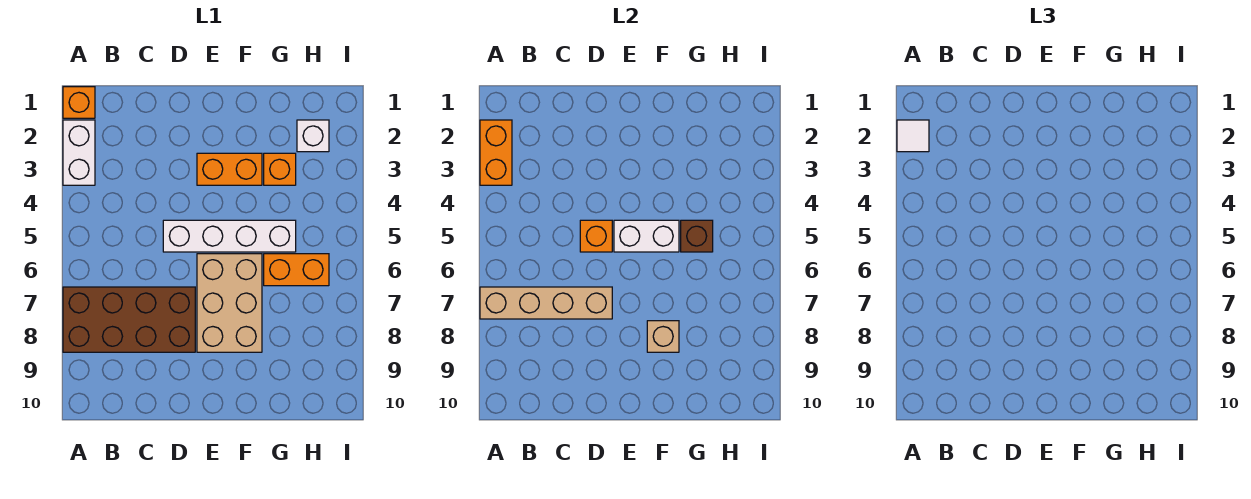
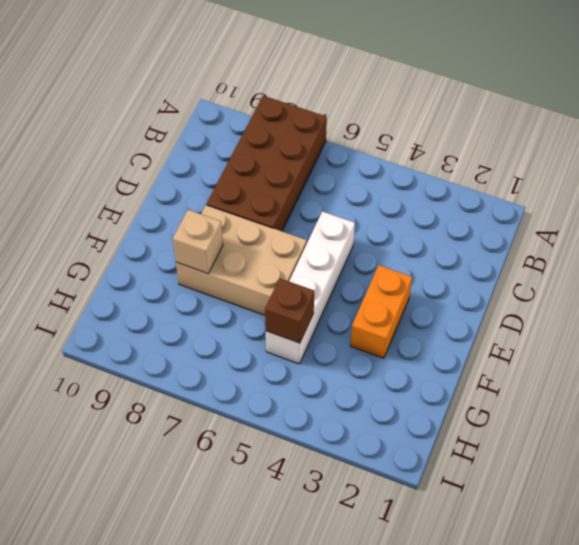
none -> orange brick A1 level 1
none -> white brick A2:A3 level 1
none -> orange brick G3 level 1

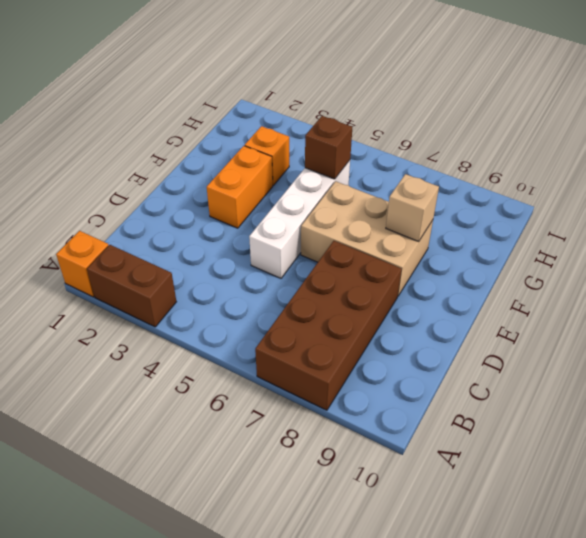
brown brick A2:A3 level 1 -> white brick A2:A3 level 1
none -> orange brick G6:H6 level 1
none -> white brick H2 level 1
none -> orange brick A2:A3 level 2

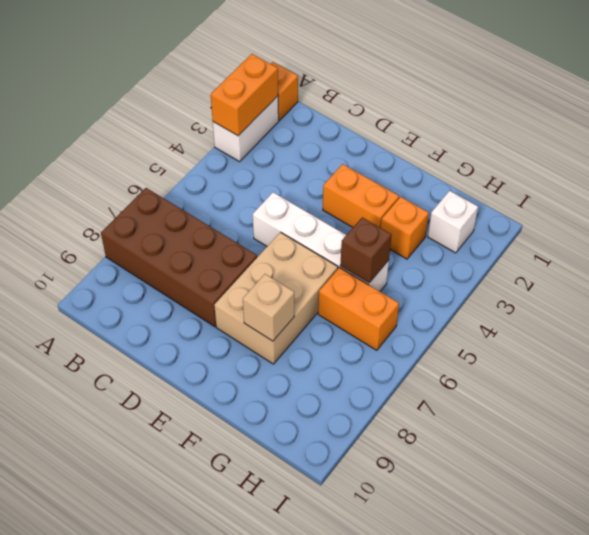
none -> tan brick A7:D7 level 2
none -> orange brick D5 level 2
none -> white brick E5:F5 level 2

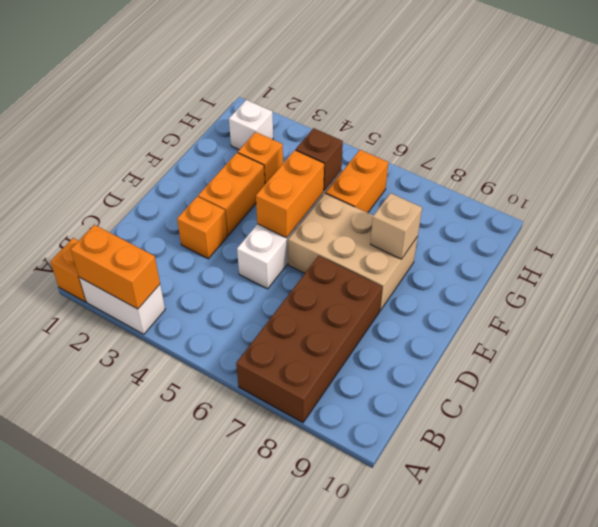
orange brick D3 level 1 -> orange brick D5 level 2
orange brick E5:F5 level 2 -> white brick E5:F5 level 2
none -> tan brick A7:D7 level 2
none -> white tile A2 level 3

